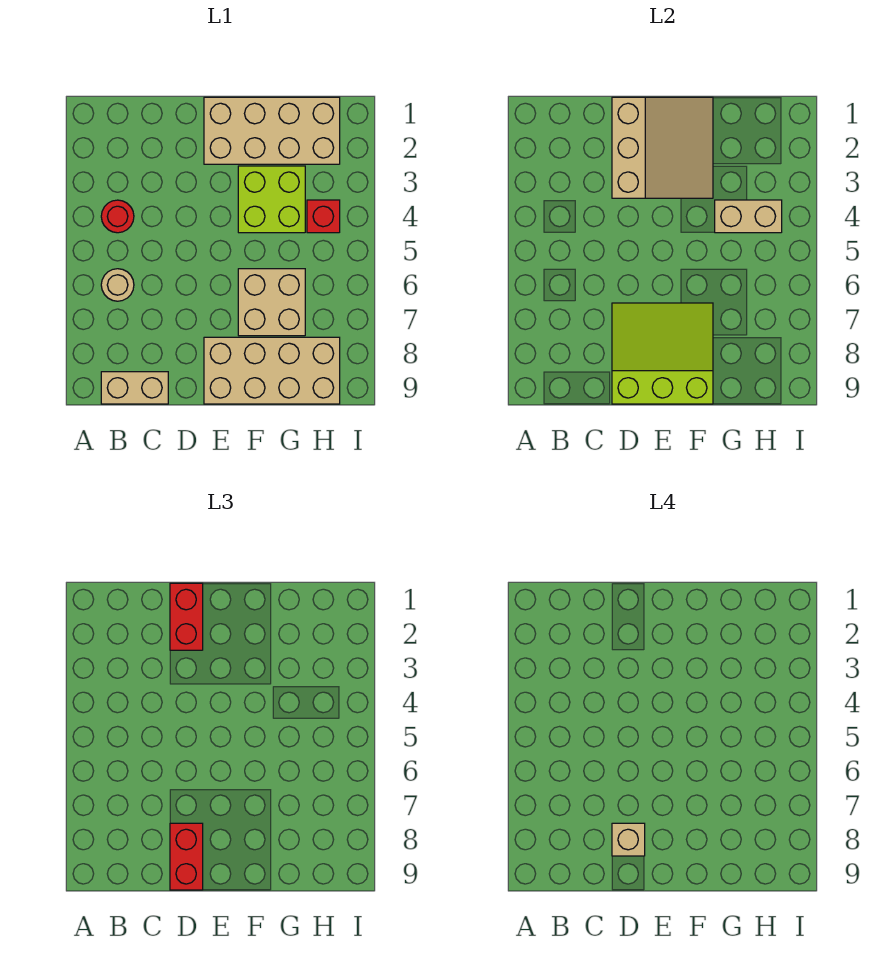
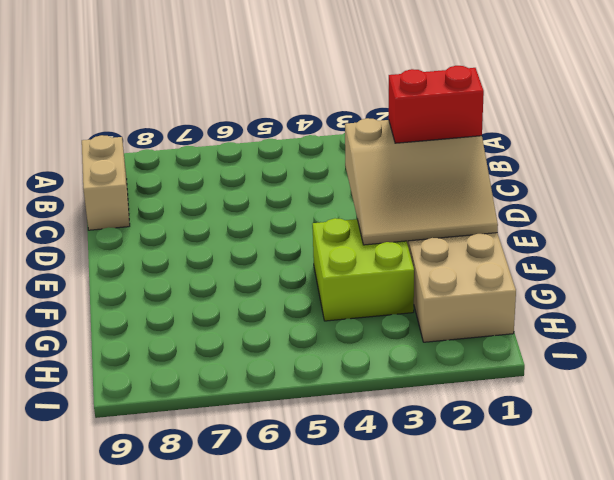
none -> red round brick B4 level 1
none -> tan round brick B6 level 1
none -> tan brick E8:H9 level 1

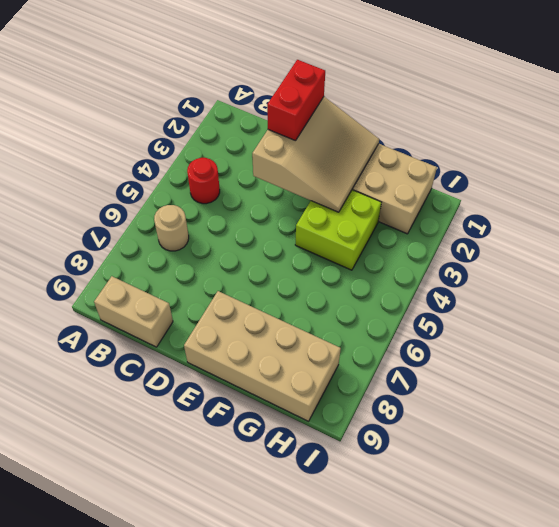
none -> tan brick F6:G7 level 1
none -> red brick H4 level 1
none -> lime slope D7:F9 level 2 top 9

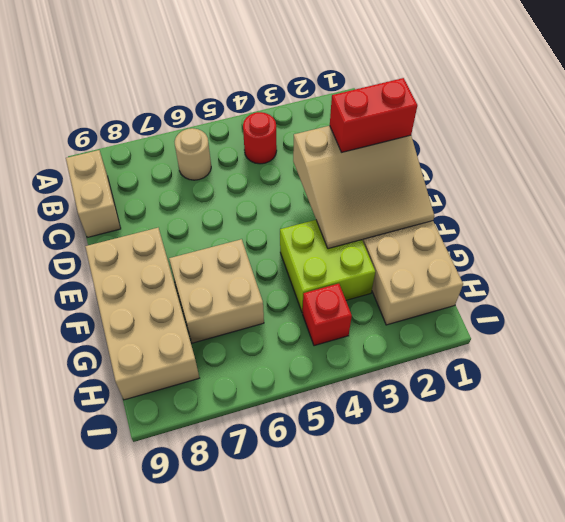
none -> lime slope D7:F9 level 2 top 9
none -> tan brick G4:H4 level 2
none -> red brick D8:D9 level 3

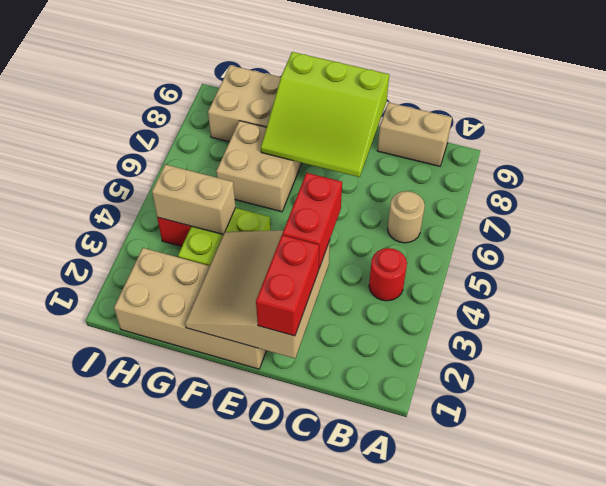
red brick D3:D4 level 3 -> red brick D8:D9 level 3
none -> tan brick D8 level 4

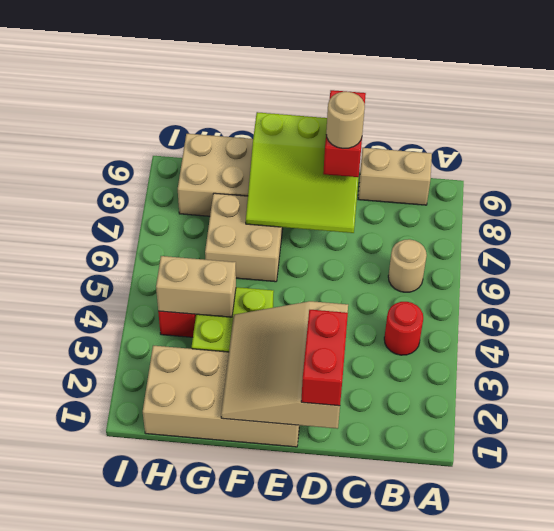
tan round brick D8 level 4 -> tan brick D8 level 4

